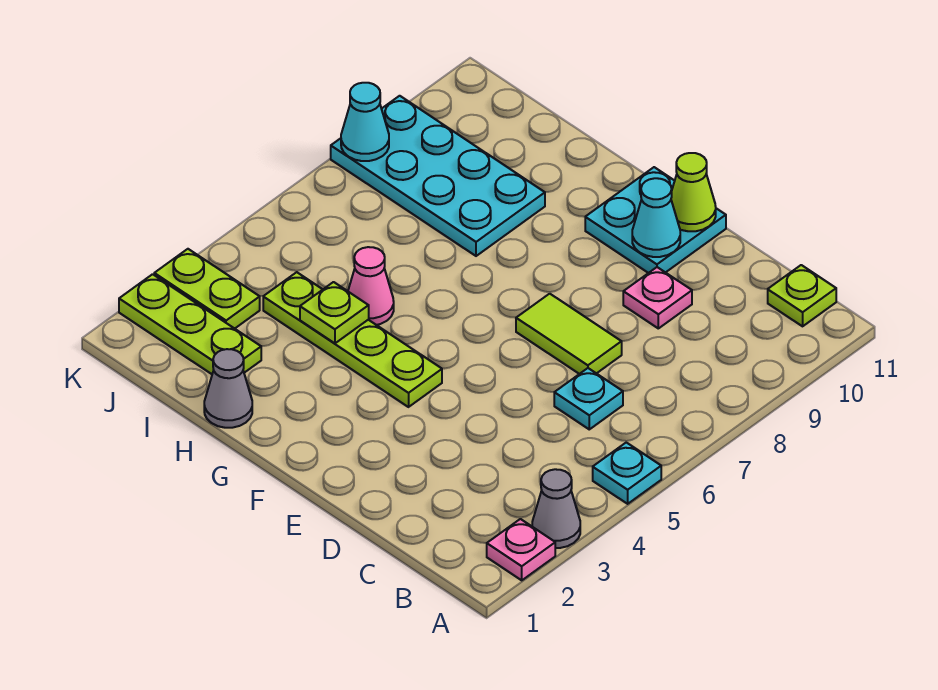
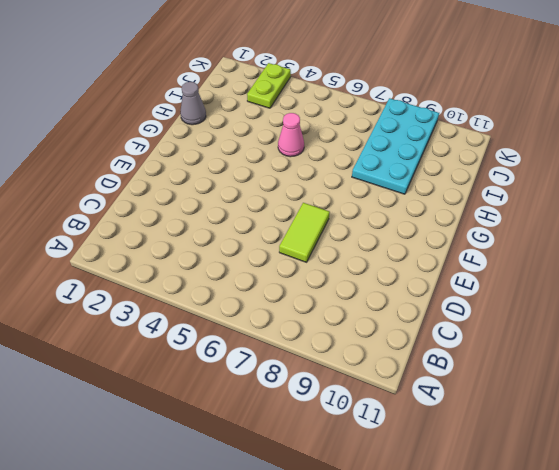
none -> pink plate A2 level 1
none -> grey cone A3 level 1
none -> cyan plate A5 level 1

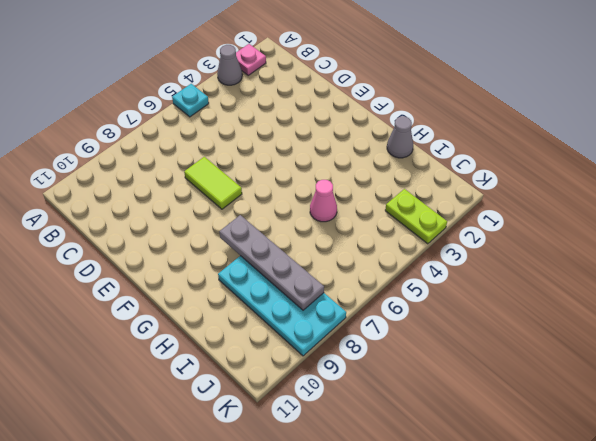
grey plate G8:J8 level 2 -> none
none -> lime plate B11 level 1
none -> cyan plate C6 level 1
none -> pink plate D9 level 1

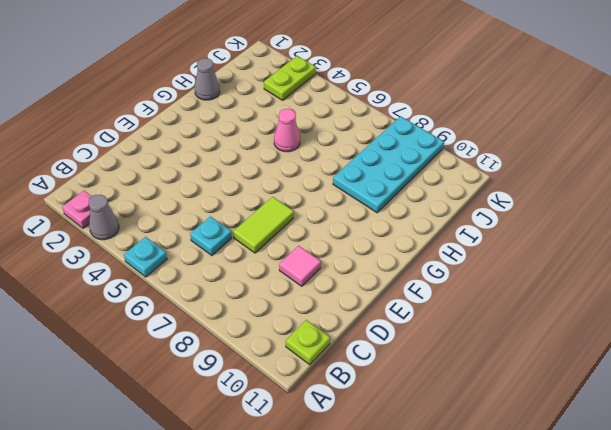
pink tile D9 level 1 -> pink plate D9 level 1
none -> cyan plate E10:F11 level 1
none -> lime plate F4:I4 level 1
none -> lime plate I2:K2 level 1

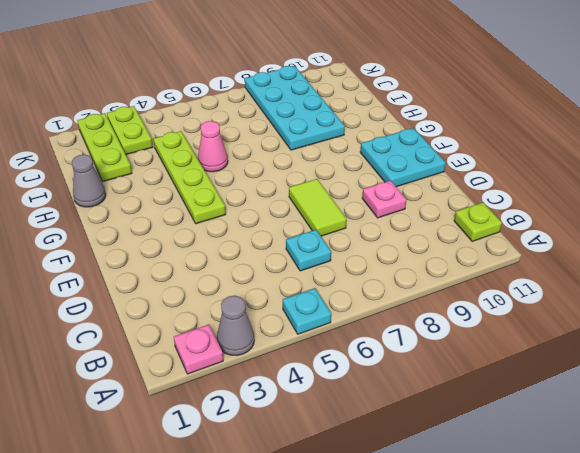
none -> cyan cone E10 level 2
none -> lime cone E11 level 2
none -> lime plate H4 level 2

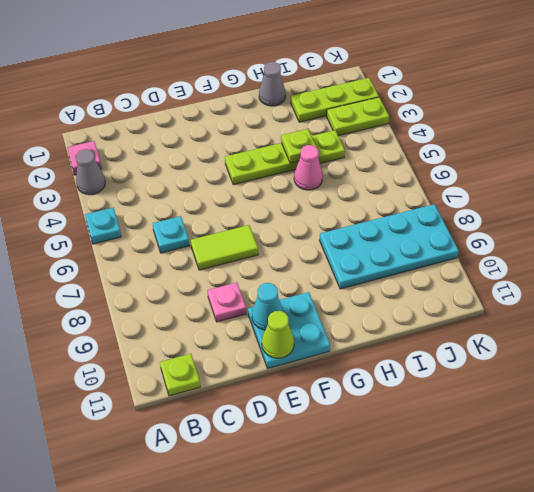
none -> cyan cone K8 level 2

